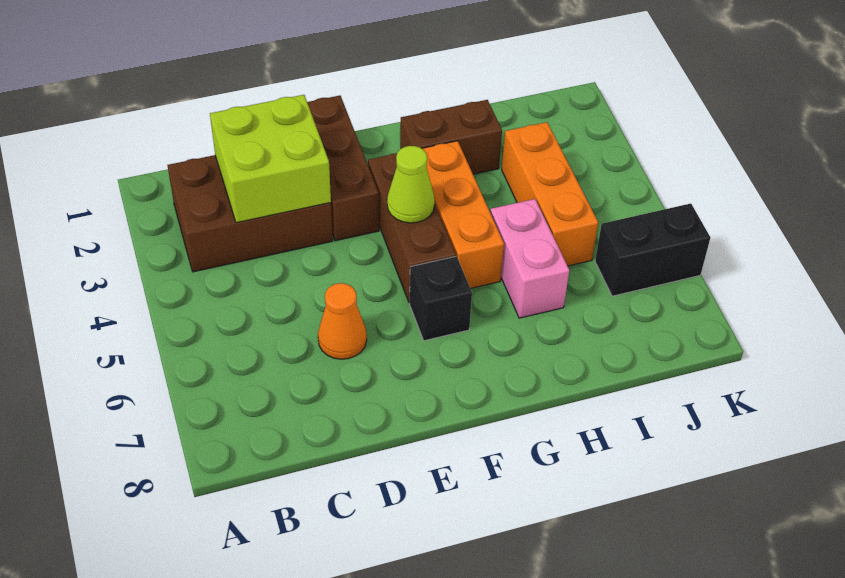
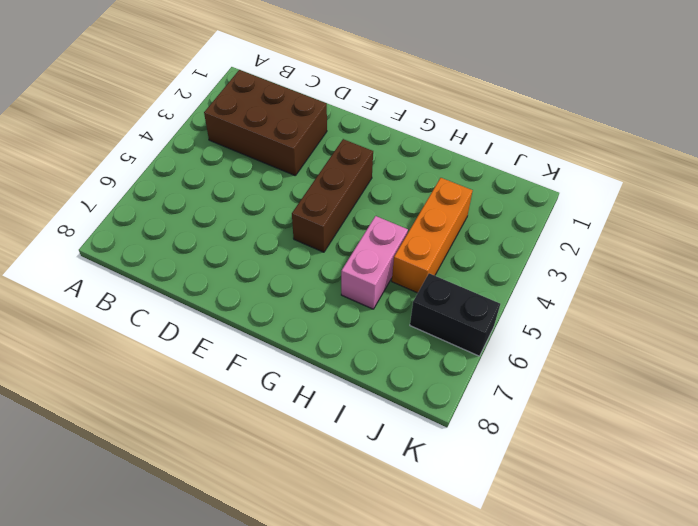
none -> orange cone D6 level 1
none -> brown brick E1:E3 level 1
none -> black brick F6 level 1

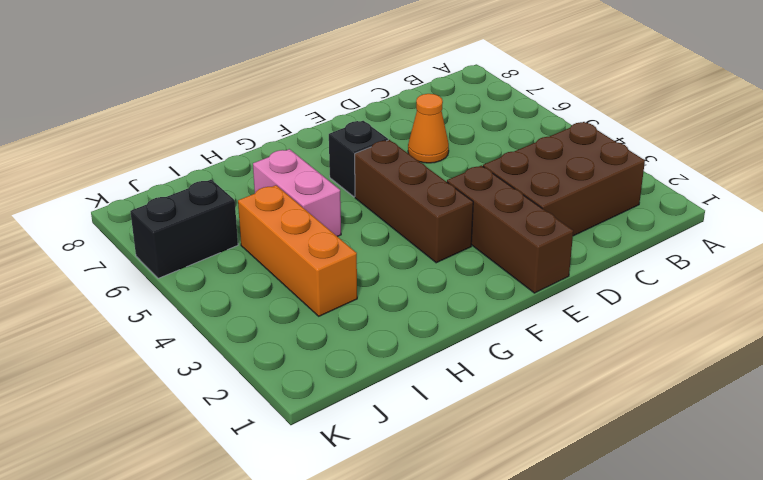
none -> brown brick G2:H2 level 1
none -> orange brick G3:G5 level 1
none -> lime brick C2:D3 level 2

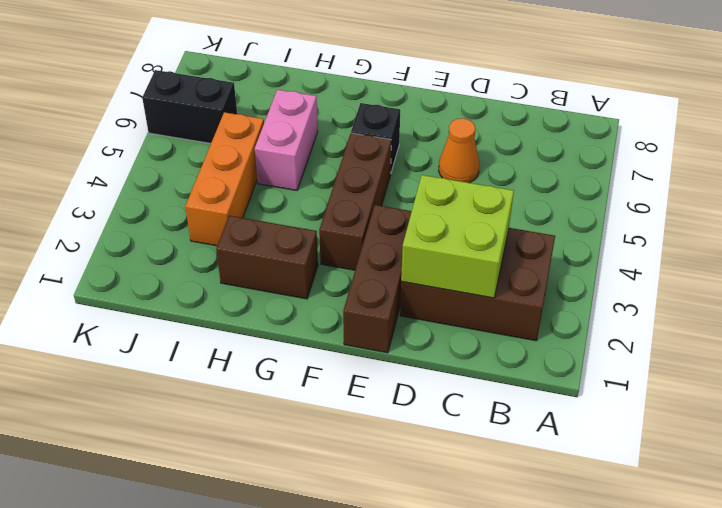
none -> orange brick G3:G5 level 1
none -> lime cone F4 level 2

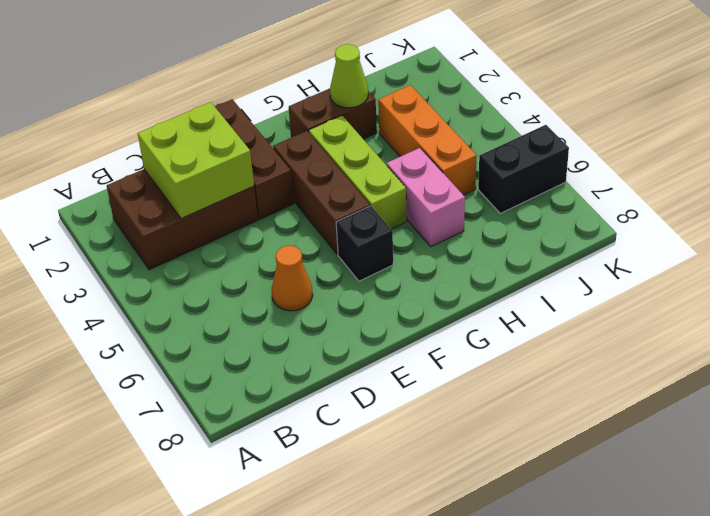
lime brick G3:G5 level 1 -> orange brick G3:G5 level 1
lime cone H2 level 2 -> lime cone F4 level 2

